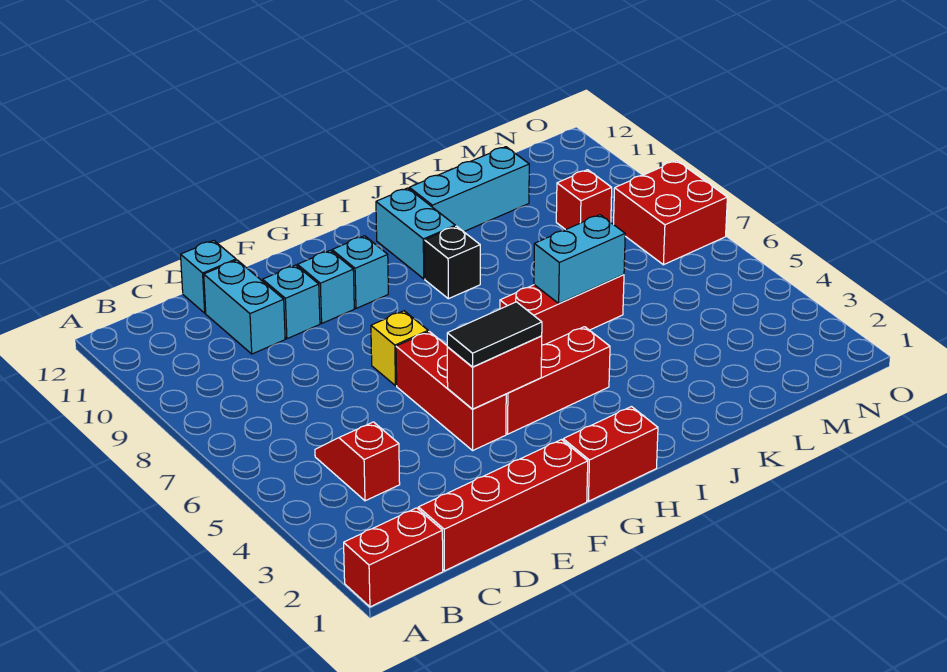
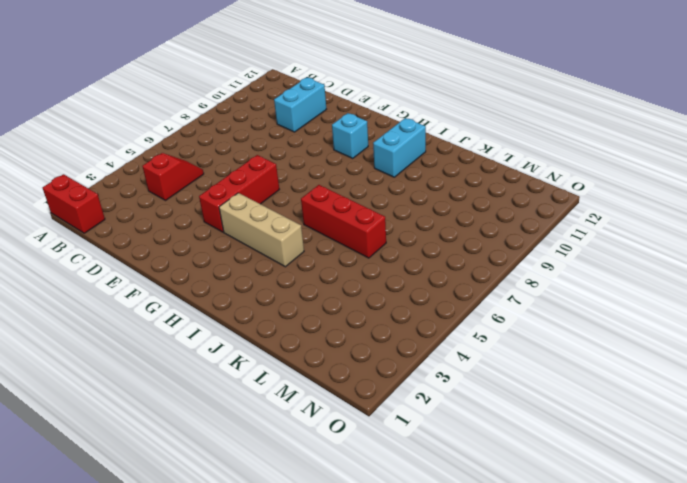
tan brick G4:I4 level 1 -> red brick G4:I4 level 1
none -> red brick C1:F1 level 1
none -> cyan brick D12 level 1
none -> cyan brick E10 level 1

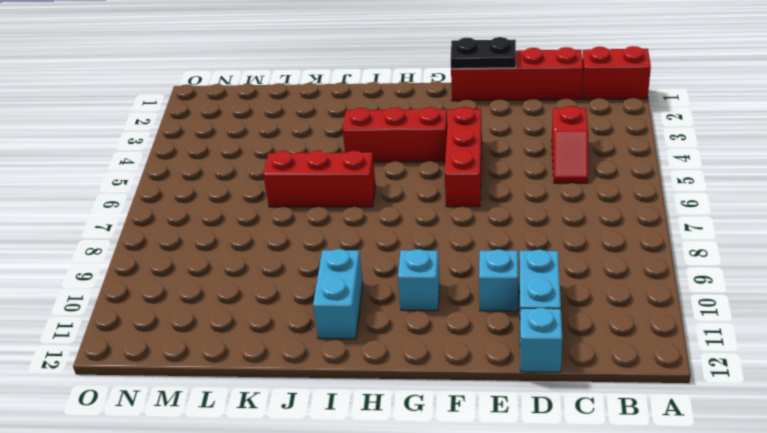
black plate E1:F1 level 2 -> none
none -> yellow brick F7 level 1
none -> cyan brick F10 level 1
none -> red brick G1:H1 level 1

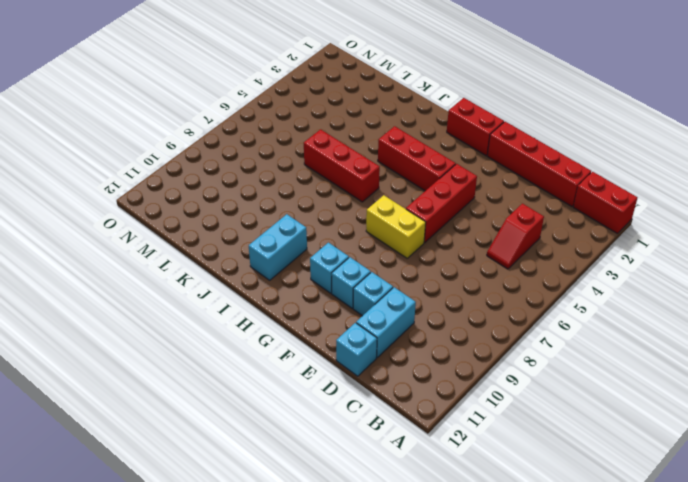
yellow brick F7:G7 level 1 -> yellow brick F7 level 1
none -> black brick I9 level 1
none -> cyan brick J11:L11 level 1
none -> red brick M9 level 1

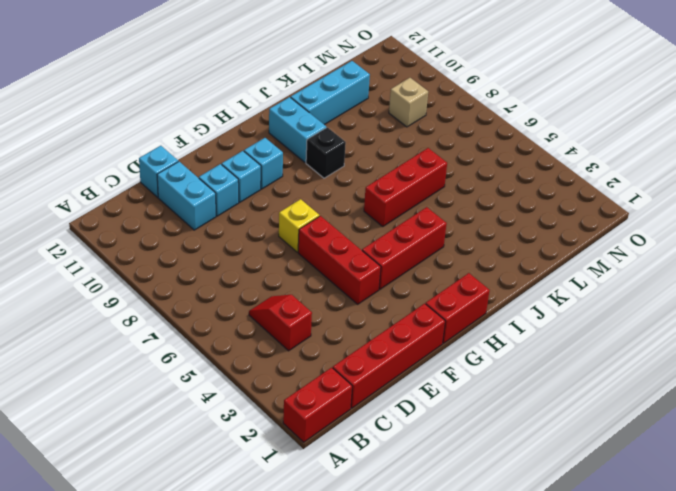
tan brick M9 level 1 -> red brick M9 level 1
none -> red brick N7:O8 level 1
none -> red brick F4:G4 level 2
none -> cyan brick J6:K6 level 2

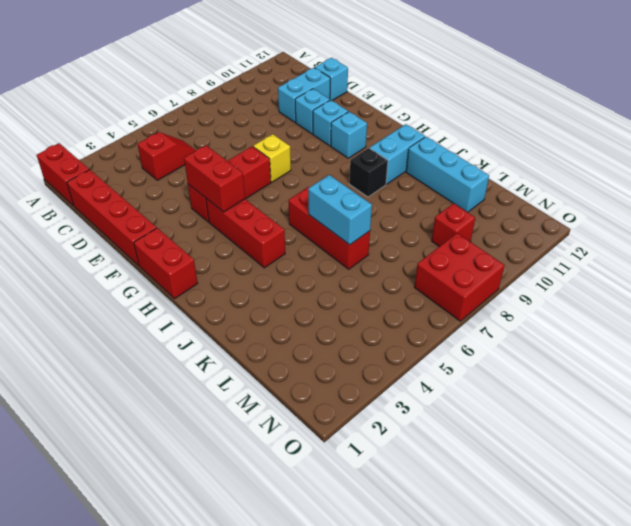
none -> black tile F4:G4 level 3

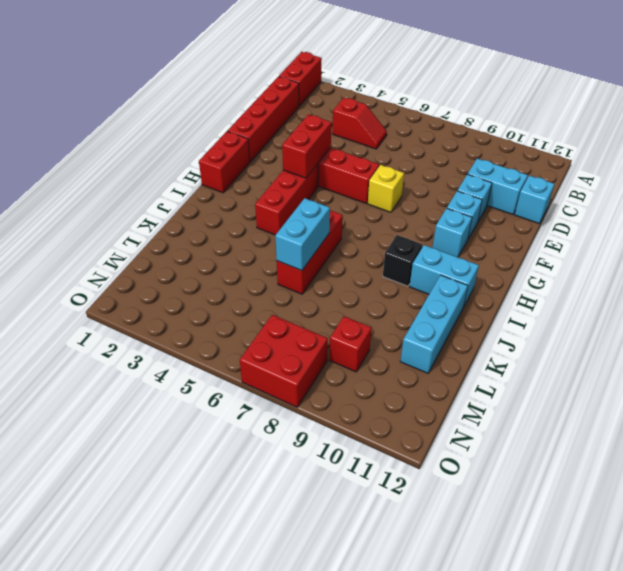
none -> black tile F4:G4 level 3

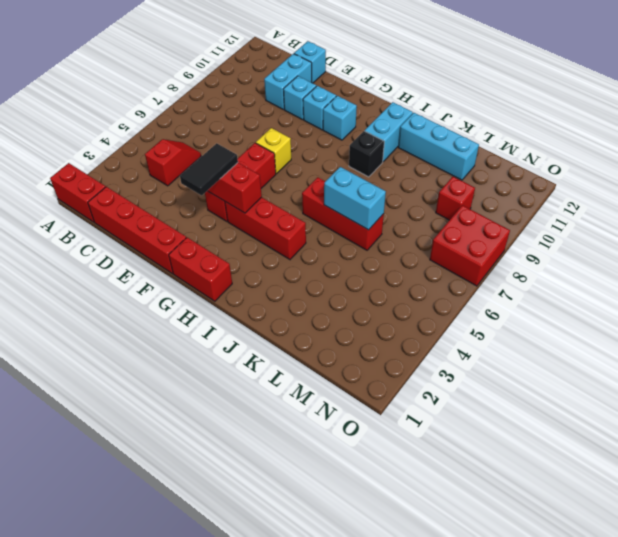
black tile F3:F4 level 3 -> black tile F4:G4 level 3

